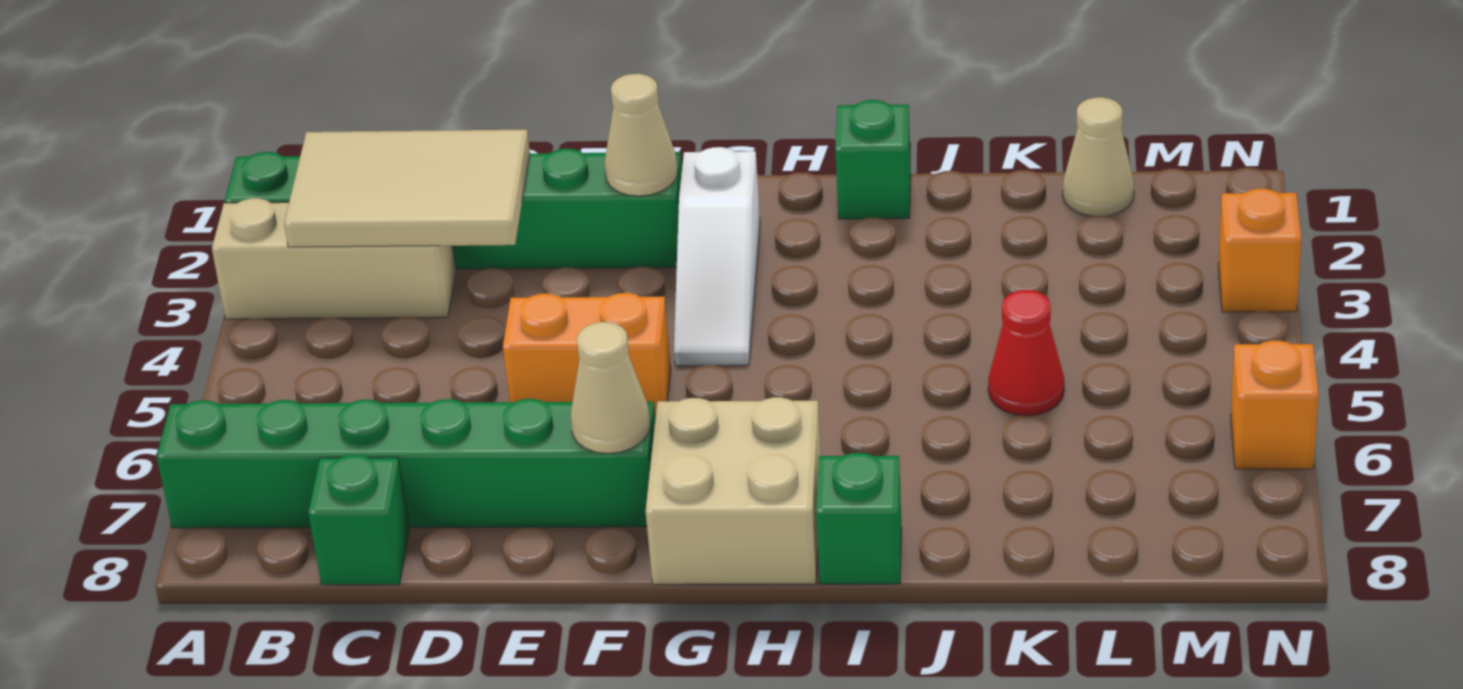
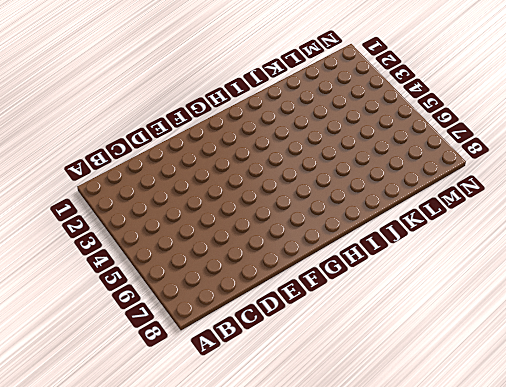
none -> green brick A2:F2 level 1
none -> tan brick A3:C3 level 1
none -> green brick A7:F7 level 1

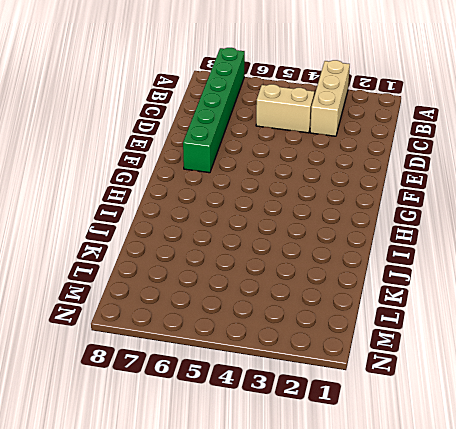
tan brick C4:C5 level 1 -> none
none -> green brick A2:F2 level 1
none -> green brick C8 level 1
none -> orange brick E5:F5 level 1

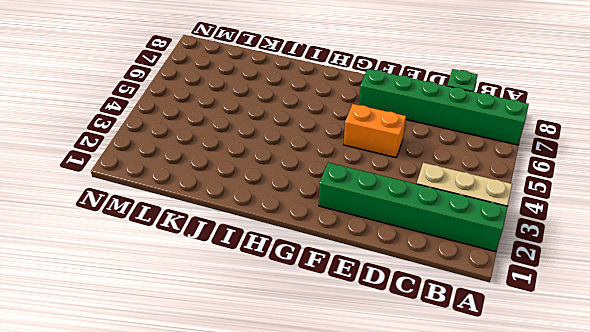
none -> white slope G2:G4 level 1 top 2
none -> tan brick G7:H8 level 1
none -> green brick I1 level 1

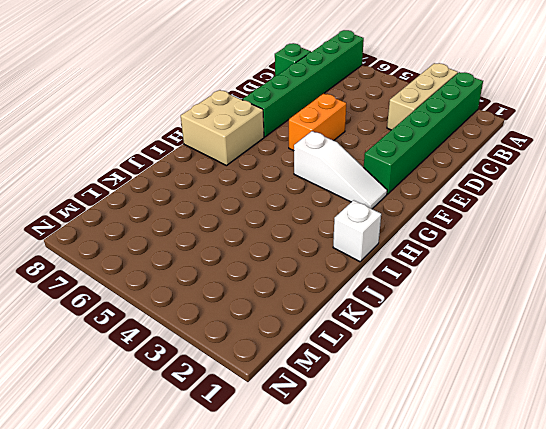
white slope G2:G4 level 1 top 4 -> white slope G2:G4 level 1 top 2
white brick I1 level 1 -> green brick I1 level 1
none -> green brick I8 level 1
none -> red cone K5 level 1
none -> tan cone L1 level 1

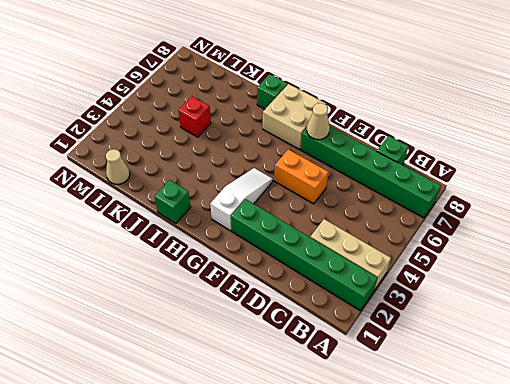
red brick K5 level 1 -> red cone K5 level 1
none -> orange brick N3 level 1
none -> orange brick N6 level 1
none -> tan tile B2:D3 level 2

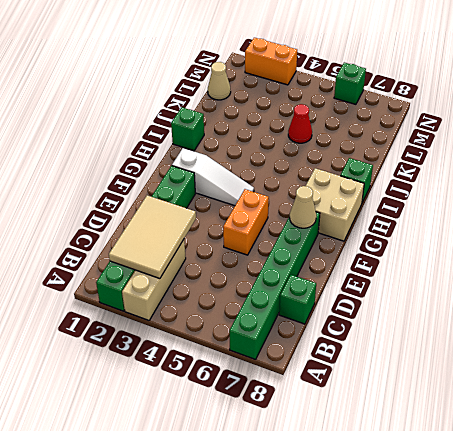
orange brick N2:N3 level 1 -> orange brick N3 level 1
green brick N6 level 1 -> orange brick N6 level 1
none -> tan cone F2 level 2

